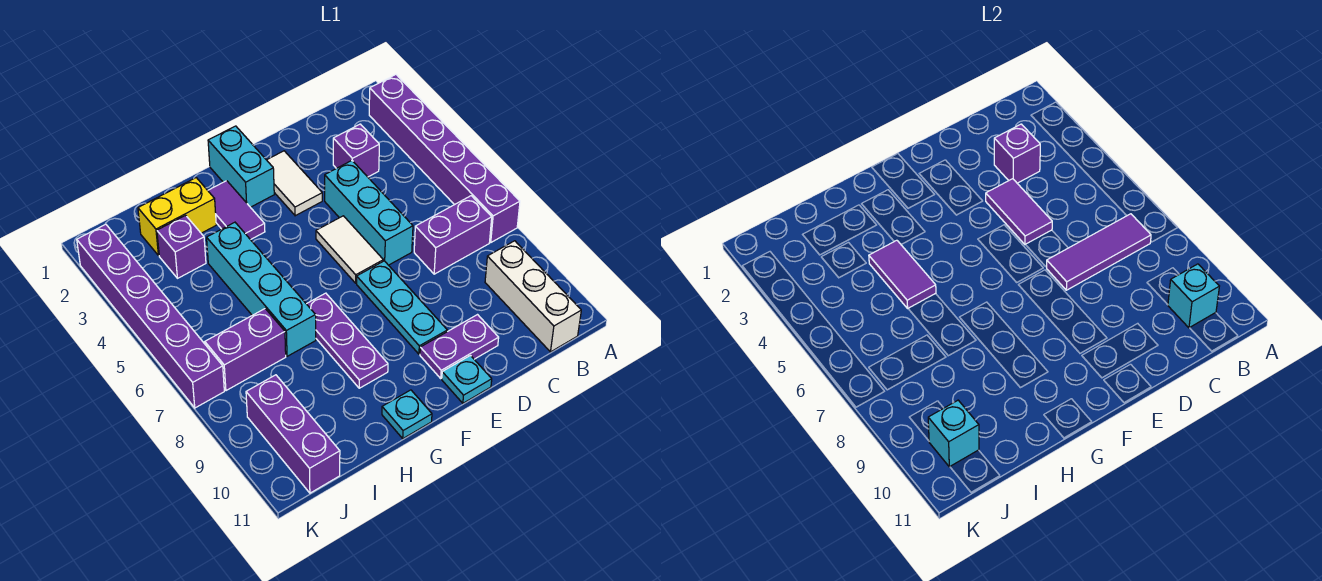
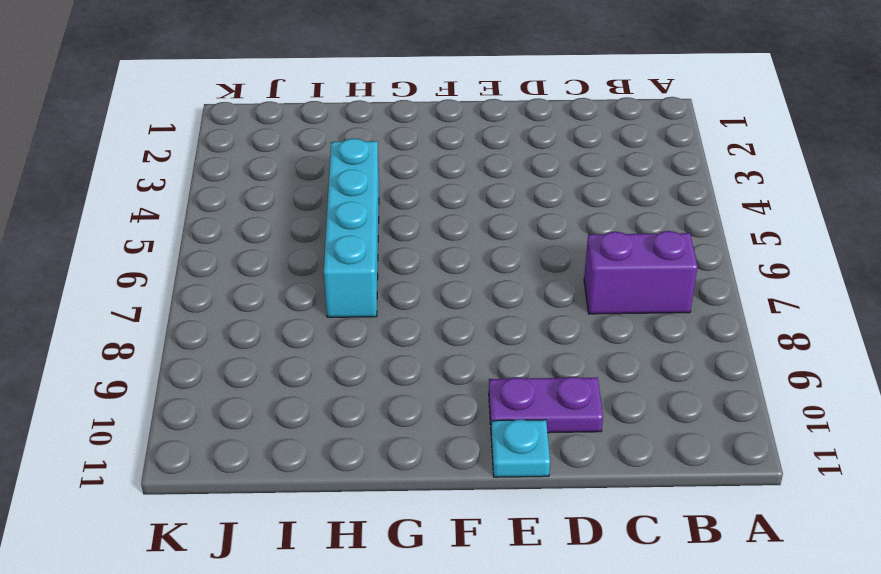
none -> purple brick A2:A7 level 1
none -> white brick B9:B11 level 1
none -> purple brick C3 level 1

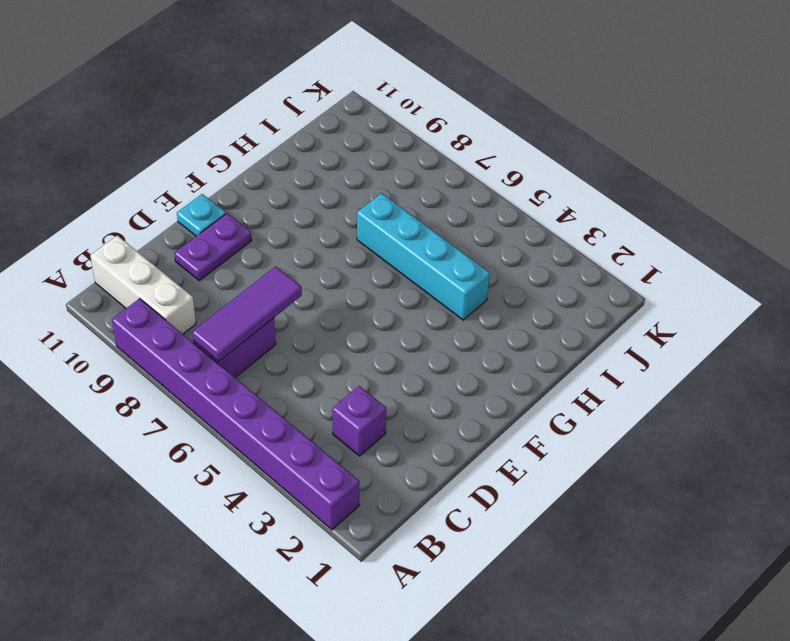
purple brick A2:A9 level 1 -> purple brick A2:A7 level 1
none -> cyan brick D4:D6 level 1
none -> white tile E2:E3 level 1
none -> white tile E5:E6 level 1

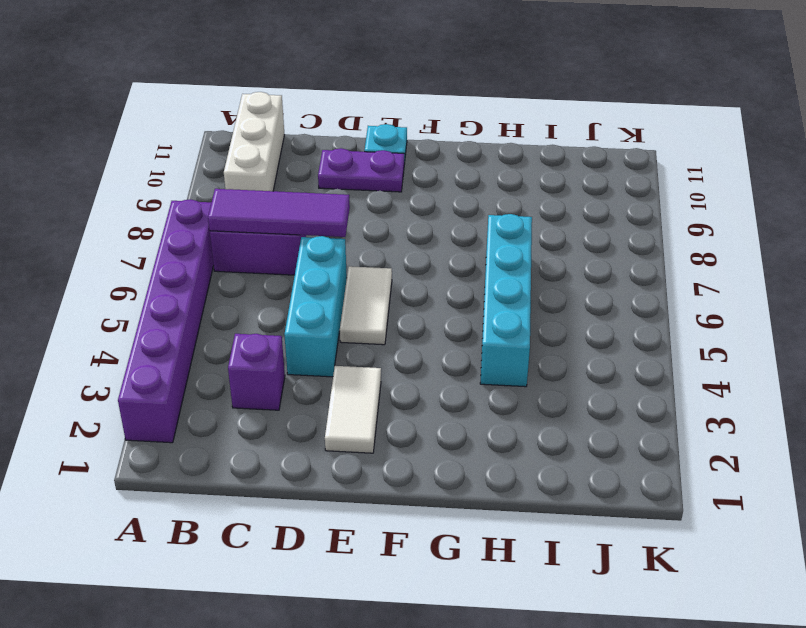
none -> cyan plate E7:E9 level 1
none -> cyan brick F1:F2 level 1
none -> purple tile G2:G3 level 1

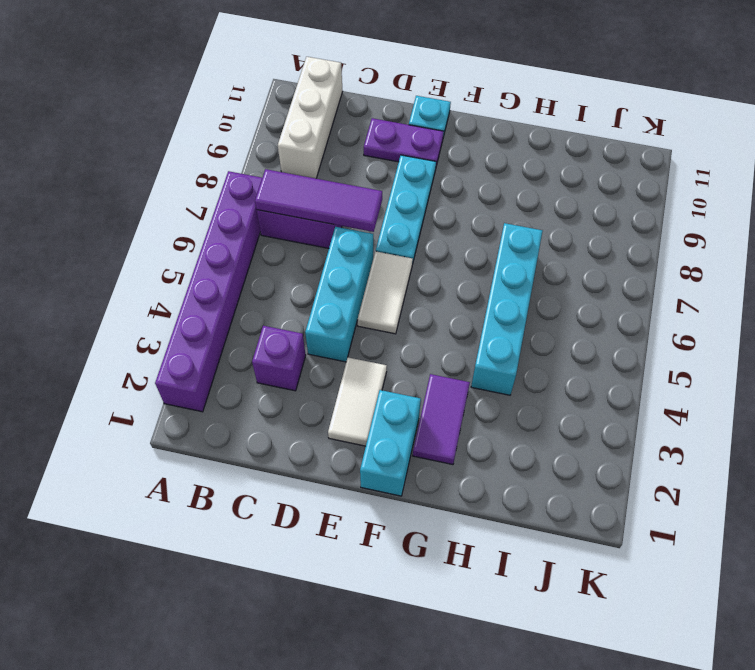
none -> purple plate G7:G9 level 1
none -> cyan plate G11 level 1
none -> yellow brick H2:I2 level 1

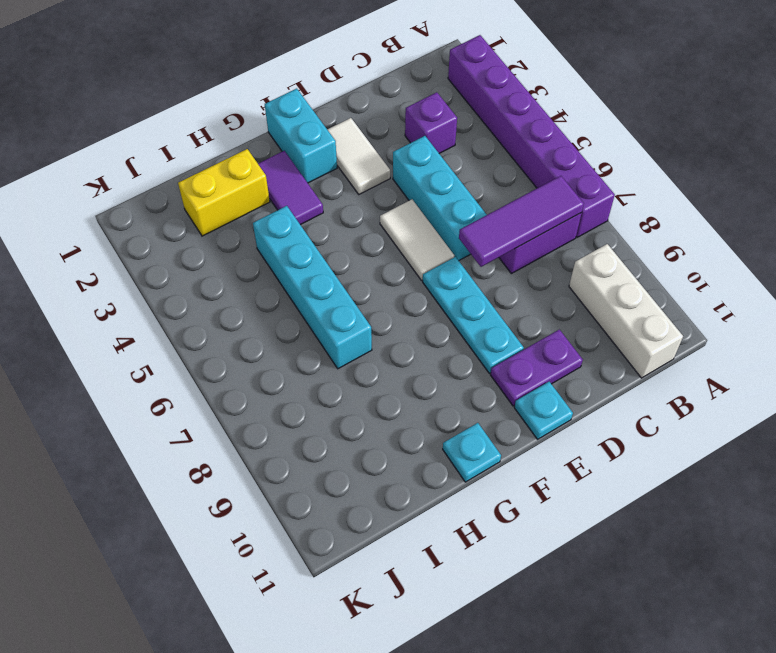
none -> purple plate G7:G9 level 1
none -> purple brick I3 level 1
none -> purple brick I7:J7 level 1

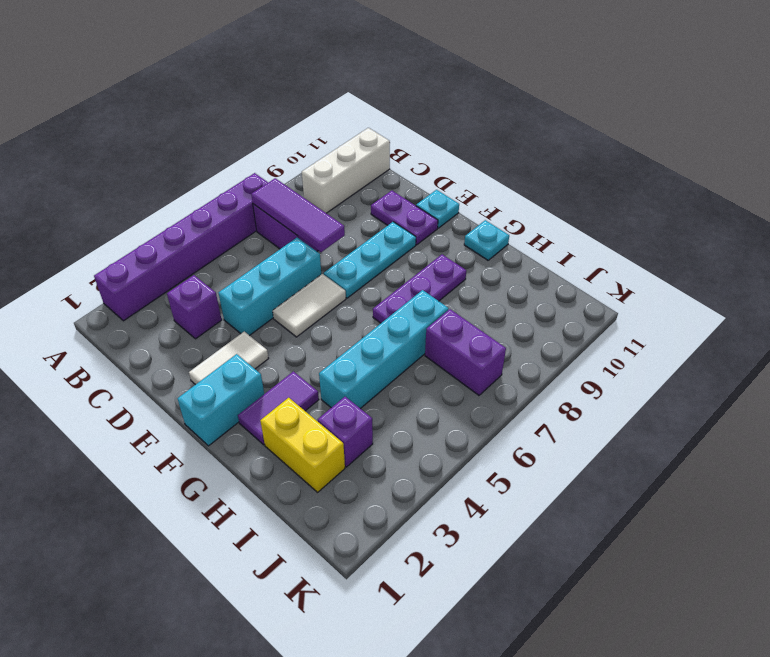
none -> purple brick J9:J11 level 1
none -> purple brick K2:K7 level 1
none -> cyan brick B10 level 2

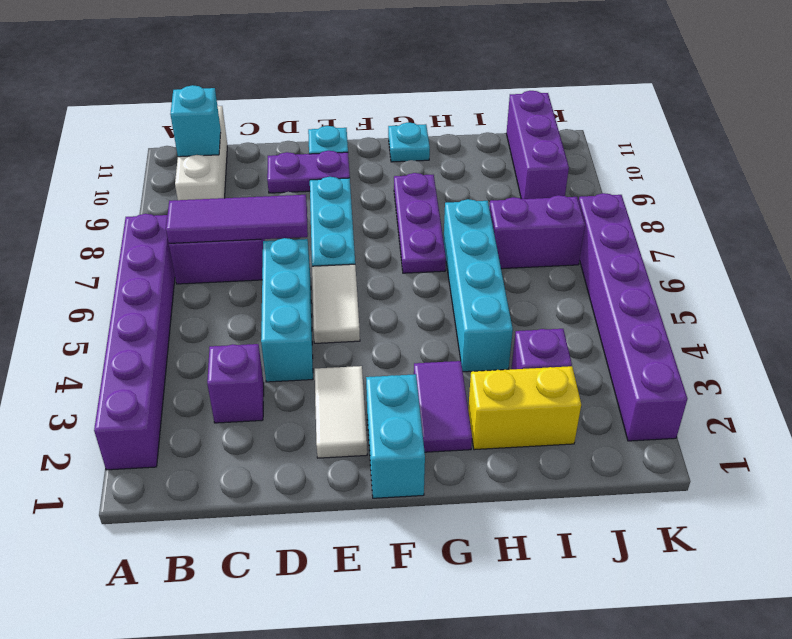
none -> purple brick C3 level 2
none -> purple tile D4:D5 level 2
none -> purple tile H4:H5 level 2

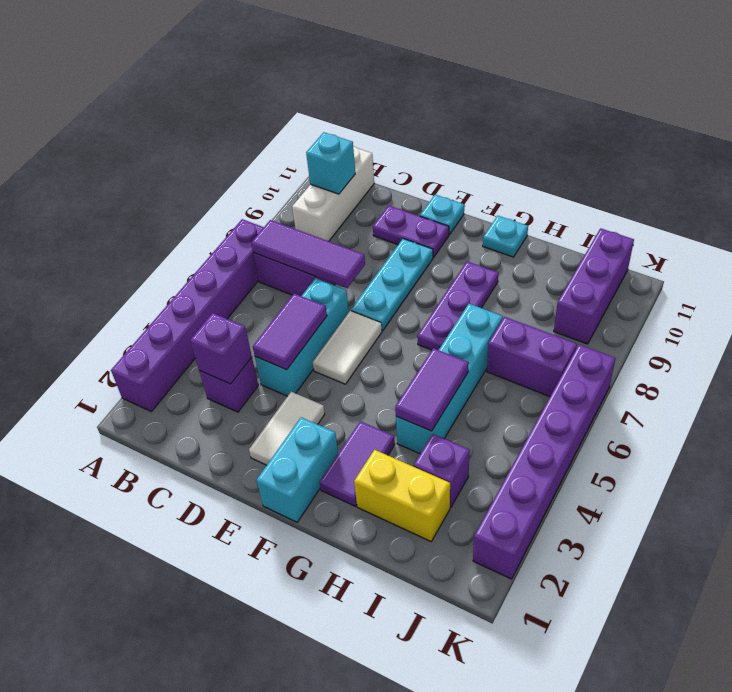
none -> cyan brick J10 level 2

